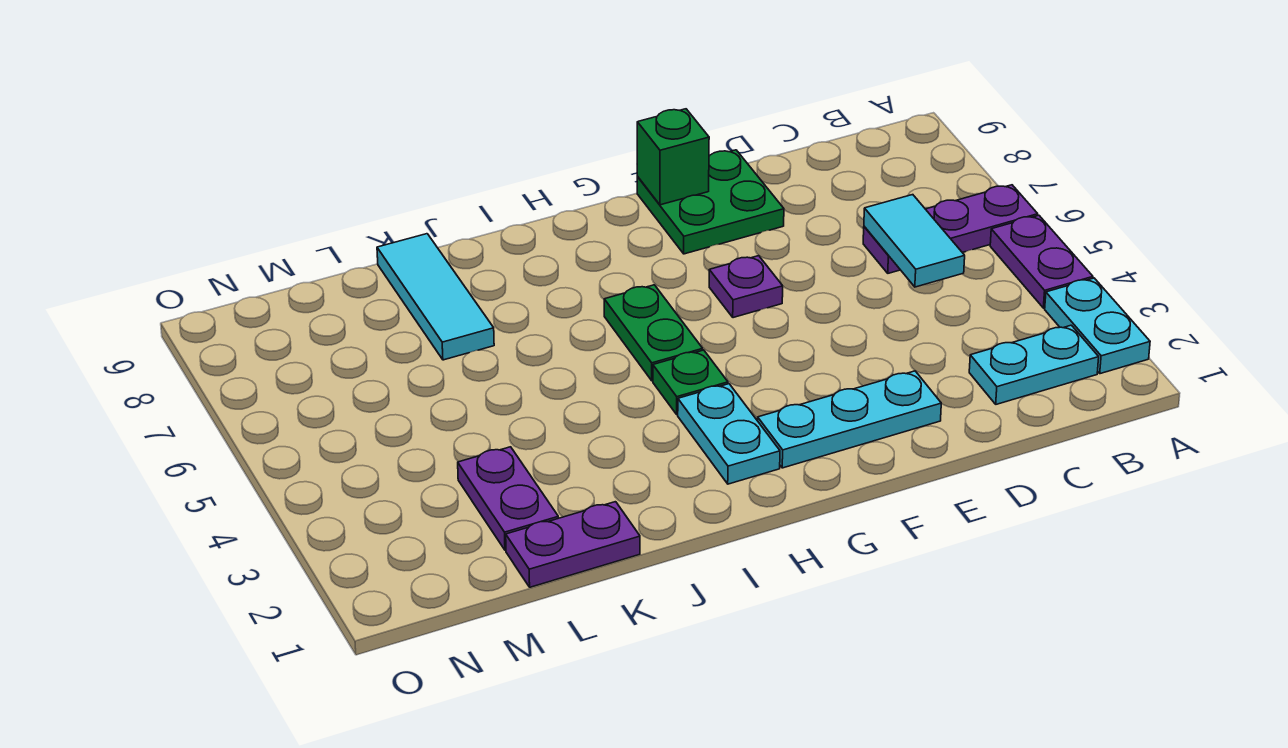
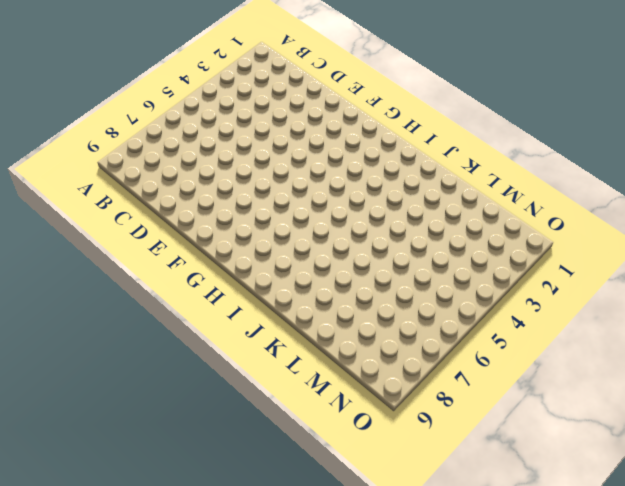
none -> cyan plate A2:A3 level 1
none -> purple plate A4:A5 level 1
none -> purple plate A6:C6 level 1

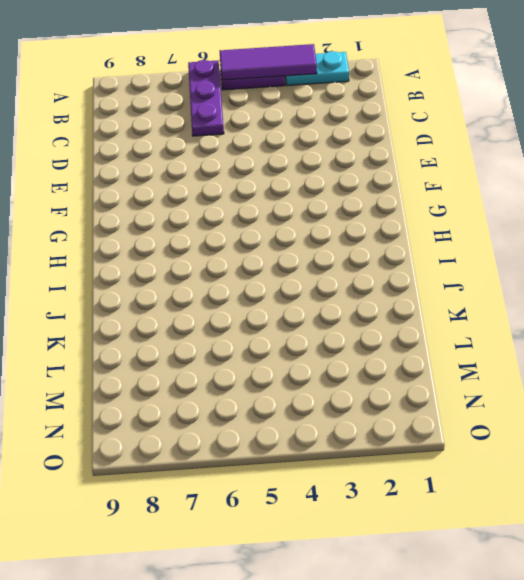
purple tile A3:A5 level 2 -> none
none -> cyan plate B2:C2 level 1
none -> cyan plate E2:G2 level 1
none -> green plate E8:F9 level 1

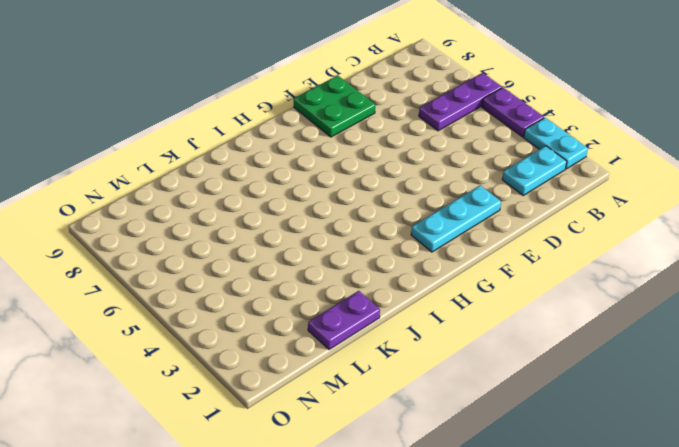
none -> purple plate F6 level 1
none -> cyan plate H2:H3 level 1
none -> green plate H4 level 1

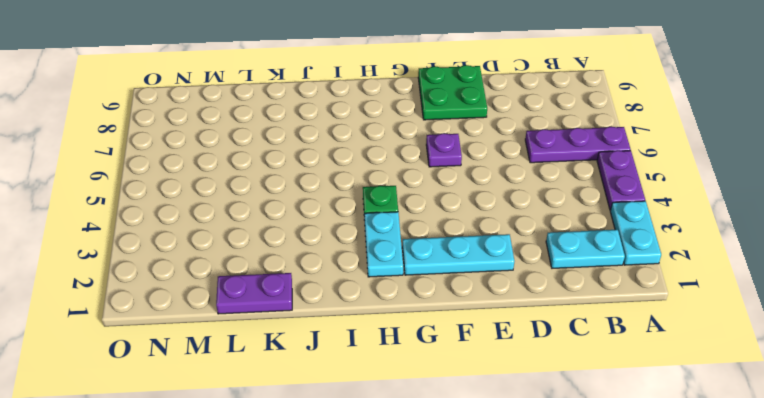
none -> green plate H5:H6 level 1
none -> cyan tile K7:K9 level 1
none -> purple plate L2:L3 level 1

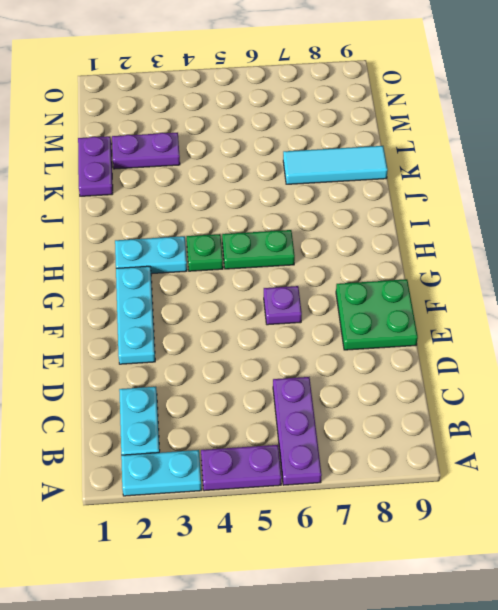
none -> cyan tile C5:C6 level 2
none -> green brick F9 level 2

